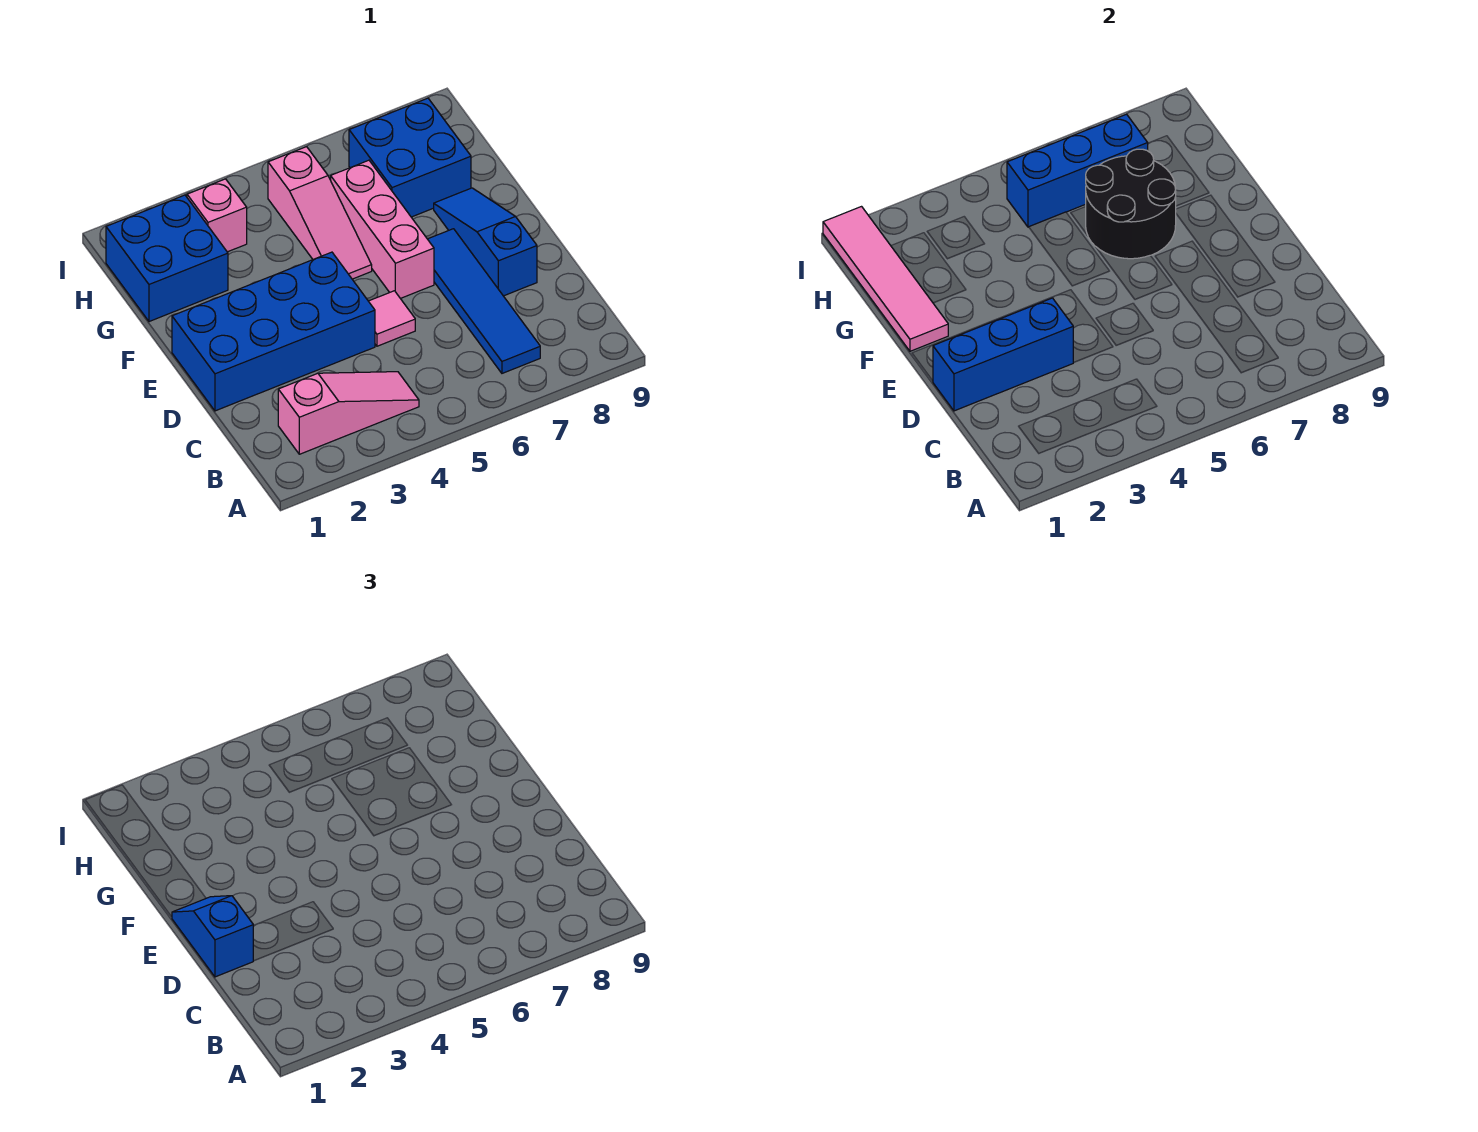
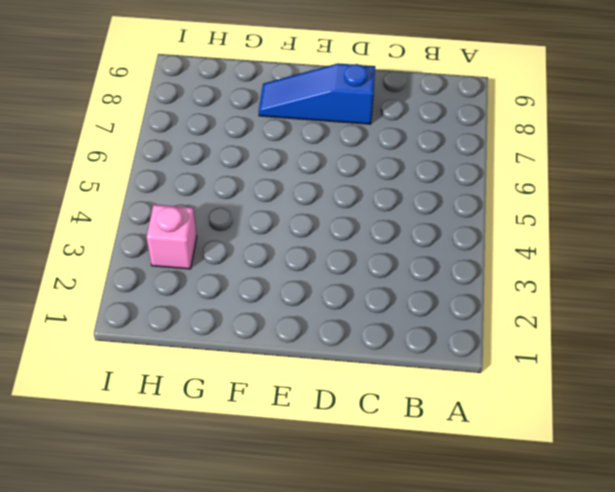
none -> pink slope B2:B4 level 1 top 2
none -> blue tile B7:E7 level 1
none -> blue brick D1:E4 level 1

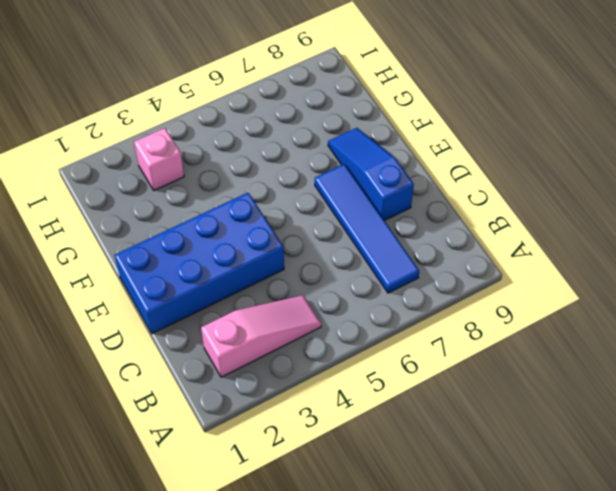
none -> pink tile D5 level 1
none -> pink brick E6:G6 level 1
none -> pink slope F5:H5 level 1 top H

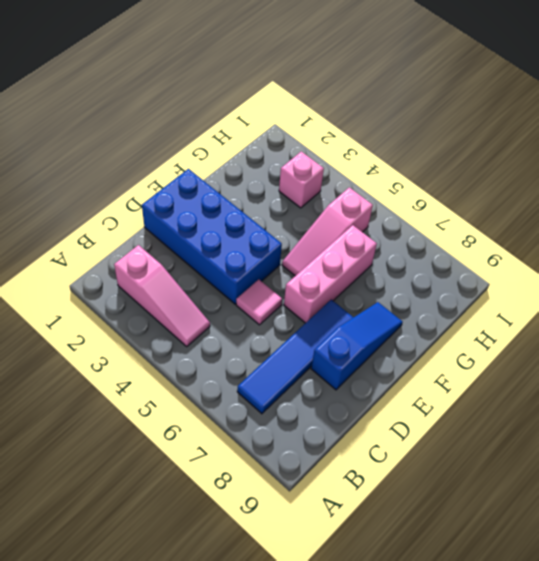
none -> blue brick G1:H2 level 1
none -> blue brick G7:H8 level 1
none -> blue brick D1:D3 level 2

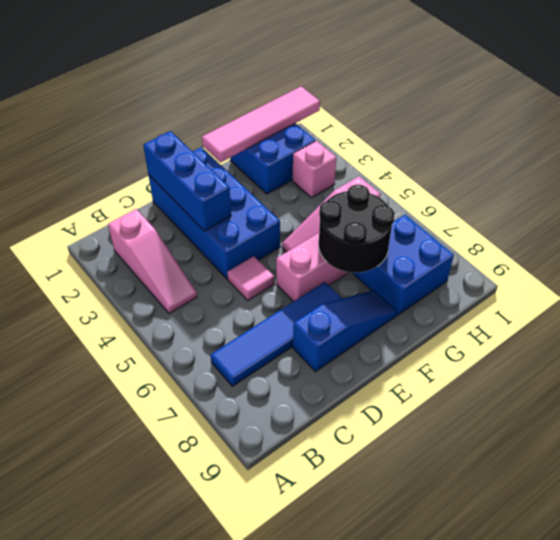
none -> blue brick H5:H7 level 2
none -> blue slope D1:E1 level 3 top D

